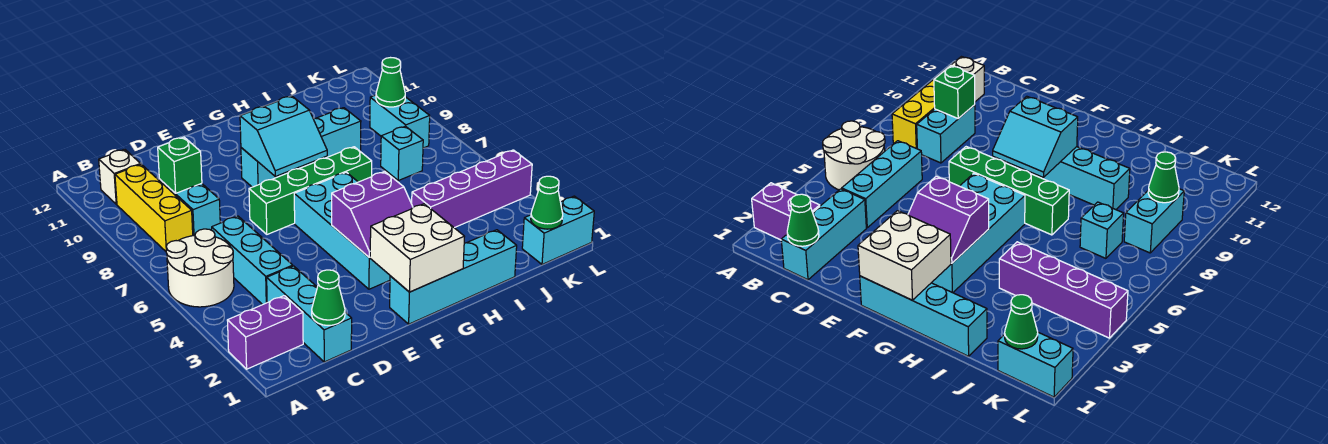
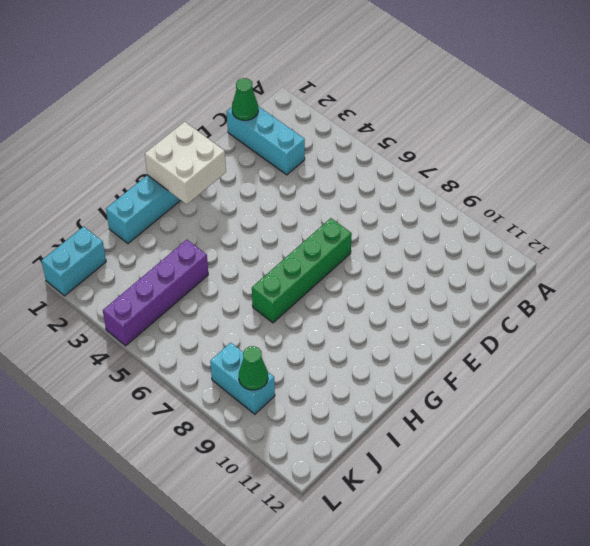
none -> purple brick A2:B2 level 1
none -> white round brick A5:B6 level 1
none -> yellow brick B8:B10 level 1

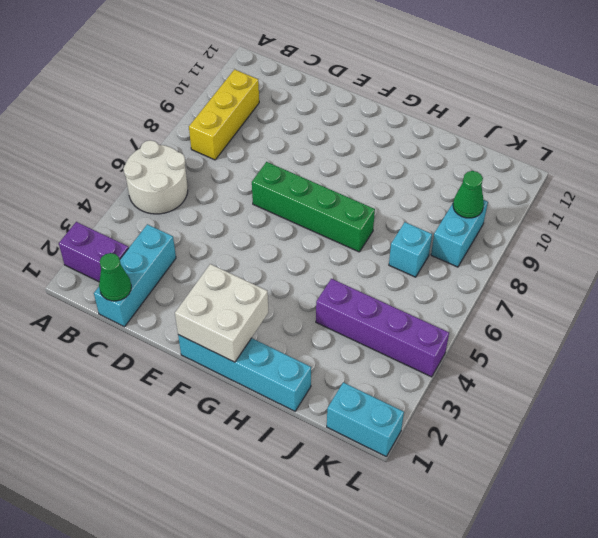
none -> white brick B11 level 1
none -> cyan brick C4:C6 level 1
none -> cyan brick C8:C9 level 1

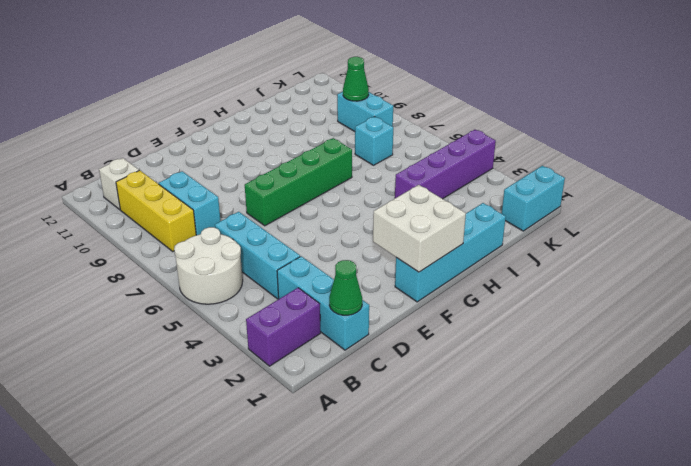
none -> cyan brick F3:G6 level 1
none -> cyan brick F9:I9 level 1
none -> green brick C9 level 2

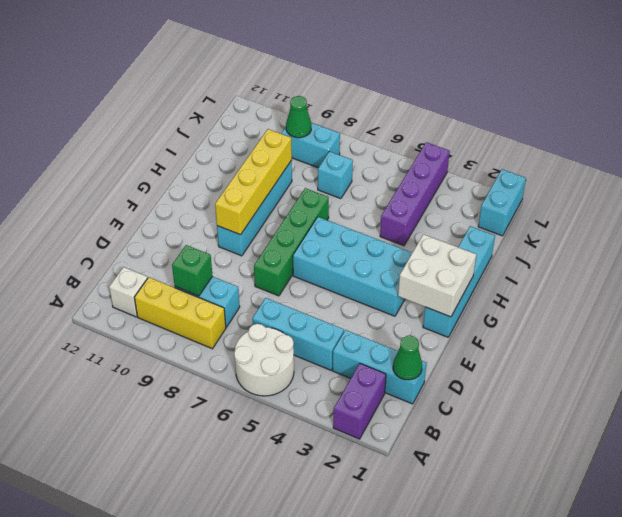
yellow brick F9:I9 level 2 -> cyan slope F8:G9 level 2 top 9
none -> purple slope F3:G4 level 2 top 4
none -> green cone K1 level 2

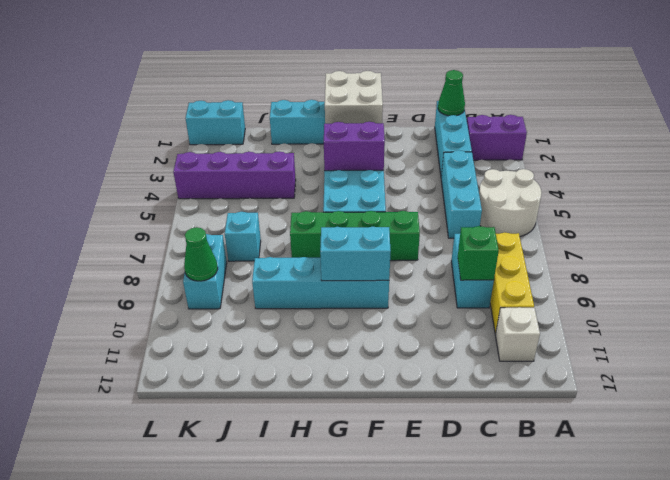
none -> green cone K1 level 2

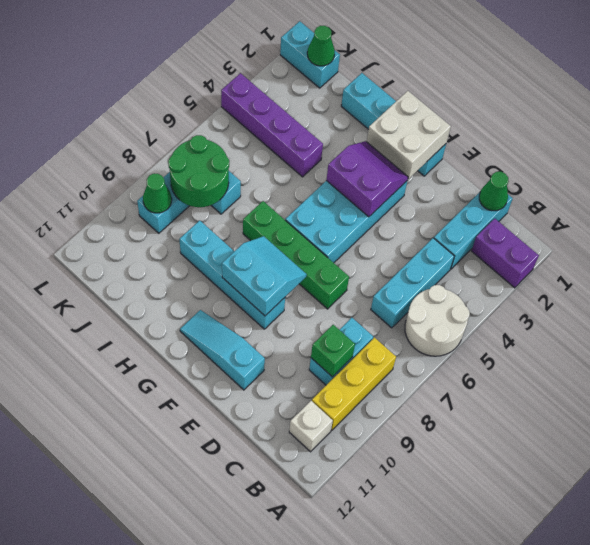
cyan slope E11:G11 level 1 top E -> none
green round brick J7:K8 level 2 -> none

